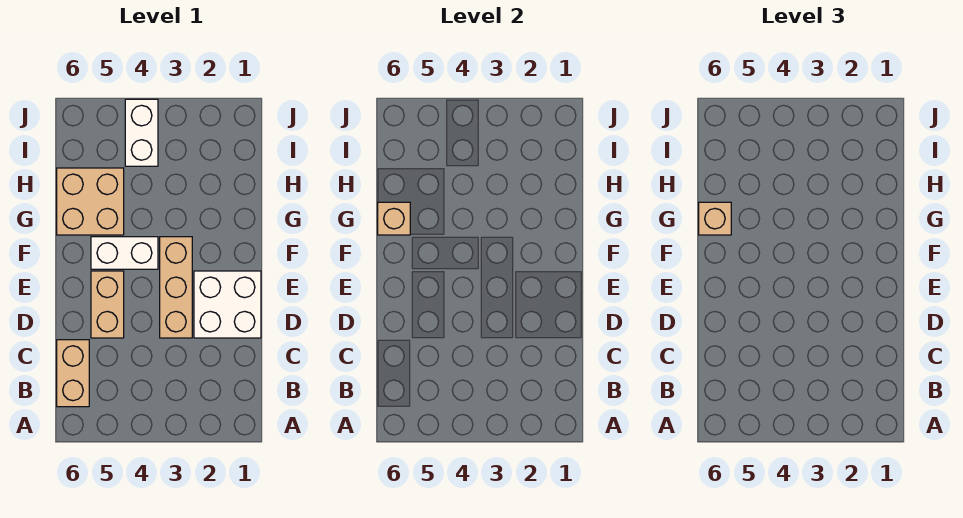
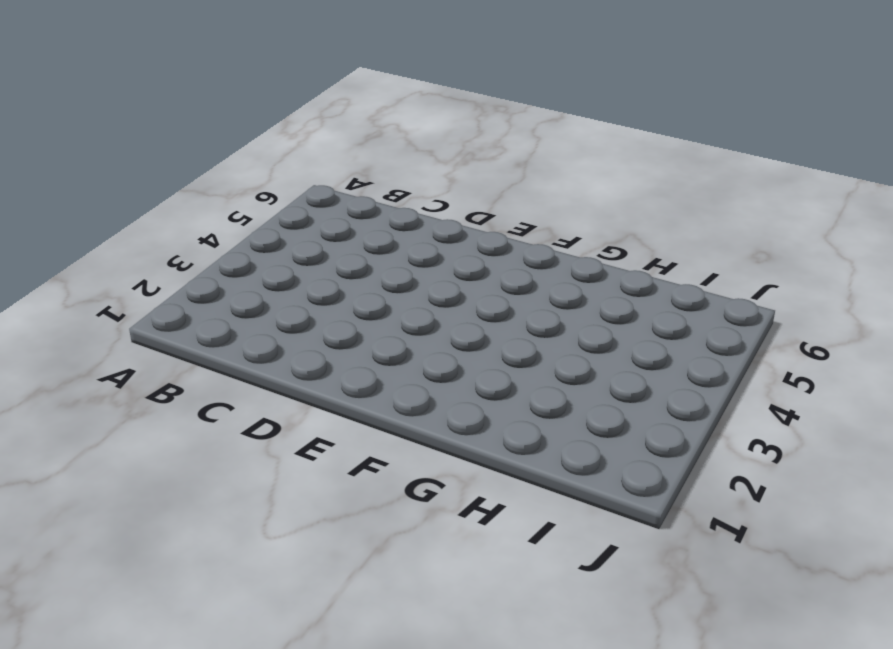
none -> tan brick B6:C6 level 1
none -> white brick D1:E2 level 1

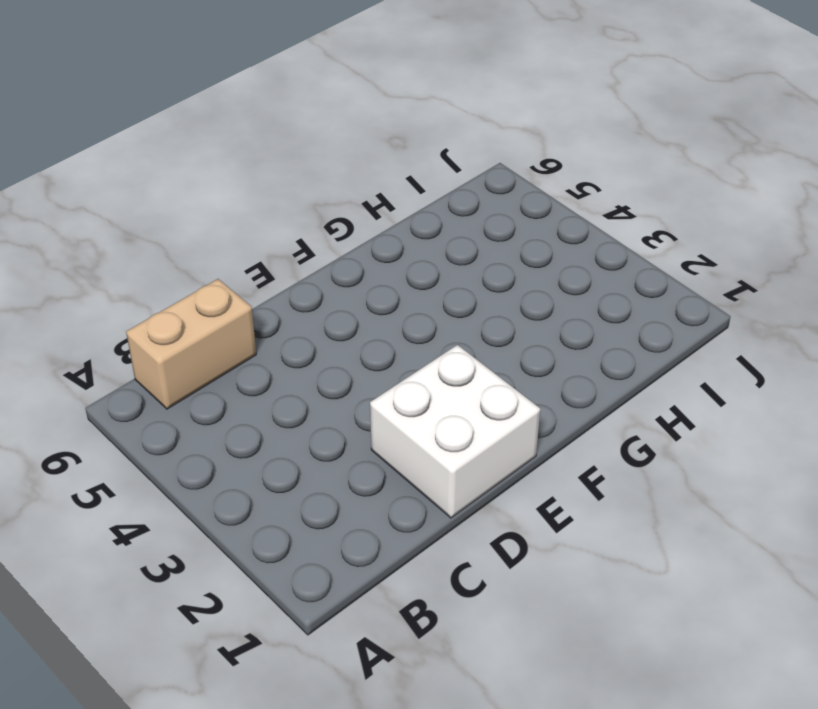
none -> tan brick D3:F3 level 1
none -> tan brick D5:E5 level 1

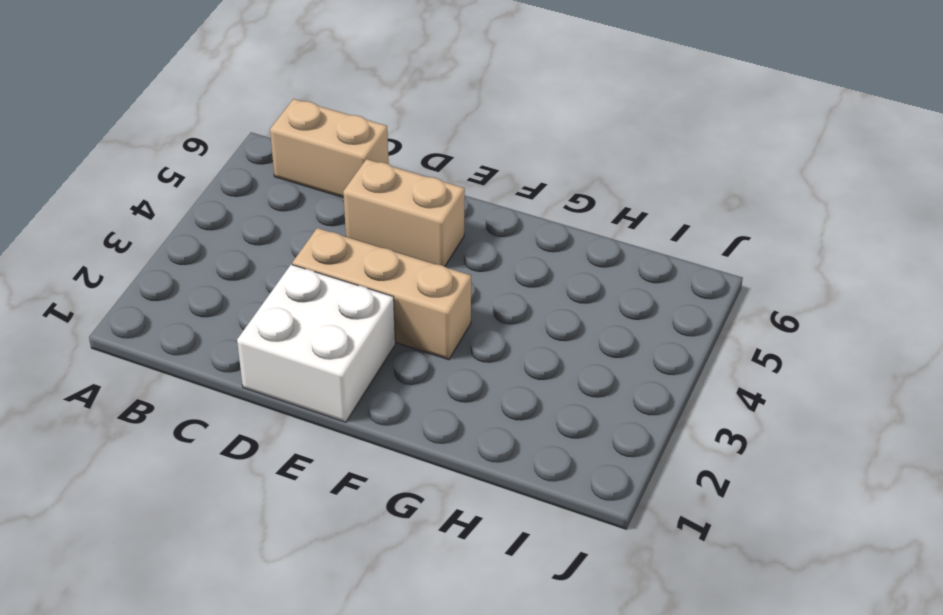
none -> white brick F4:F5 level 1
none -> tan brick G5:H6 level 1

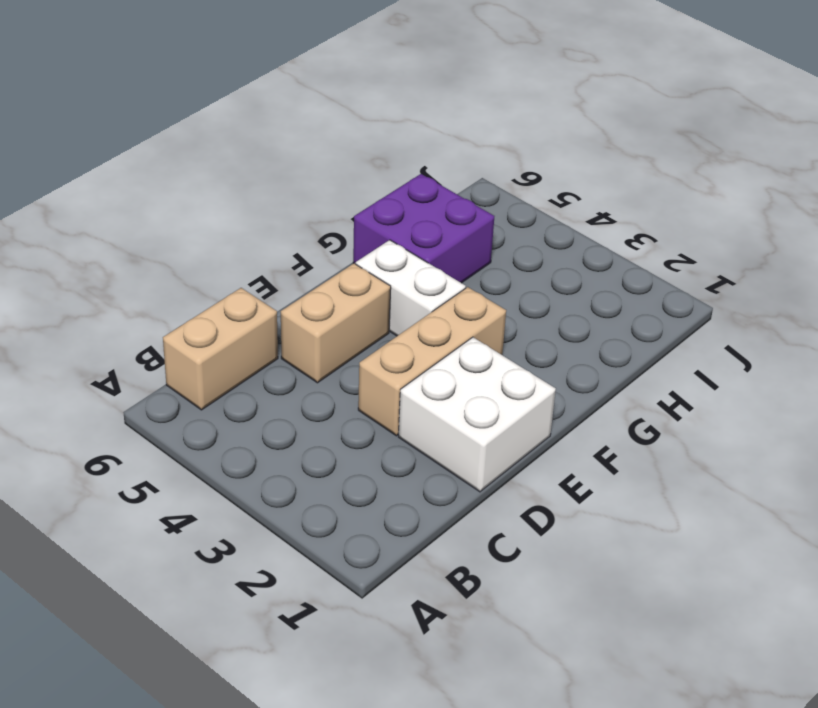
purple brick G5:H6 level 1 -> tan brick G5:H6 level 1
none -> white brick I4:J4 level 1
none -> tan brick G6 level 2

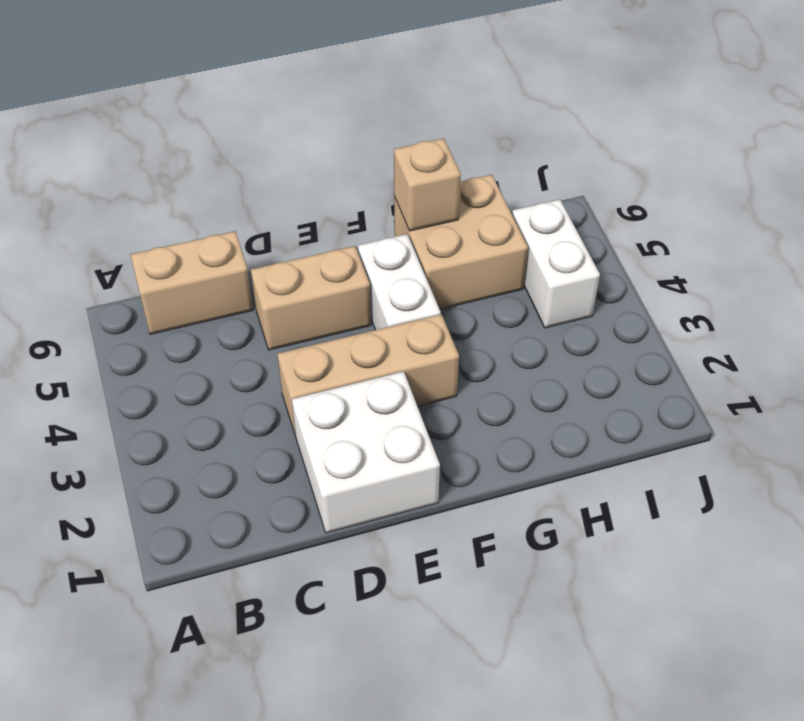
white brick I4:I5 level 1 -> white brick I4:J4 level 1
none -> tan brick G6 level 3

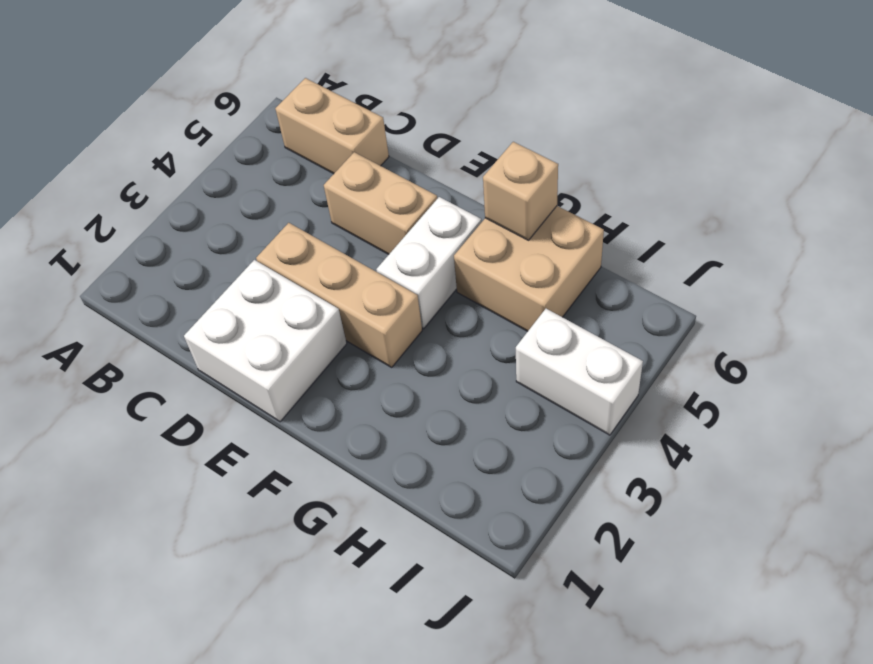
none -> tan brick G6 level 3

